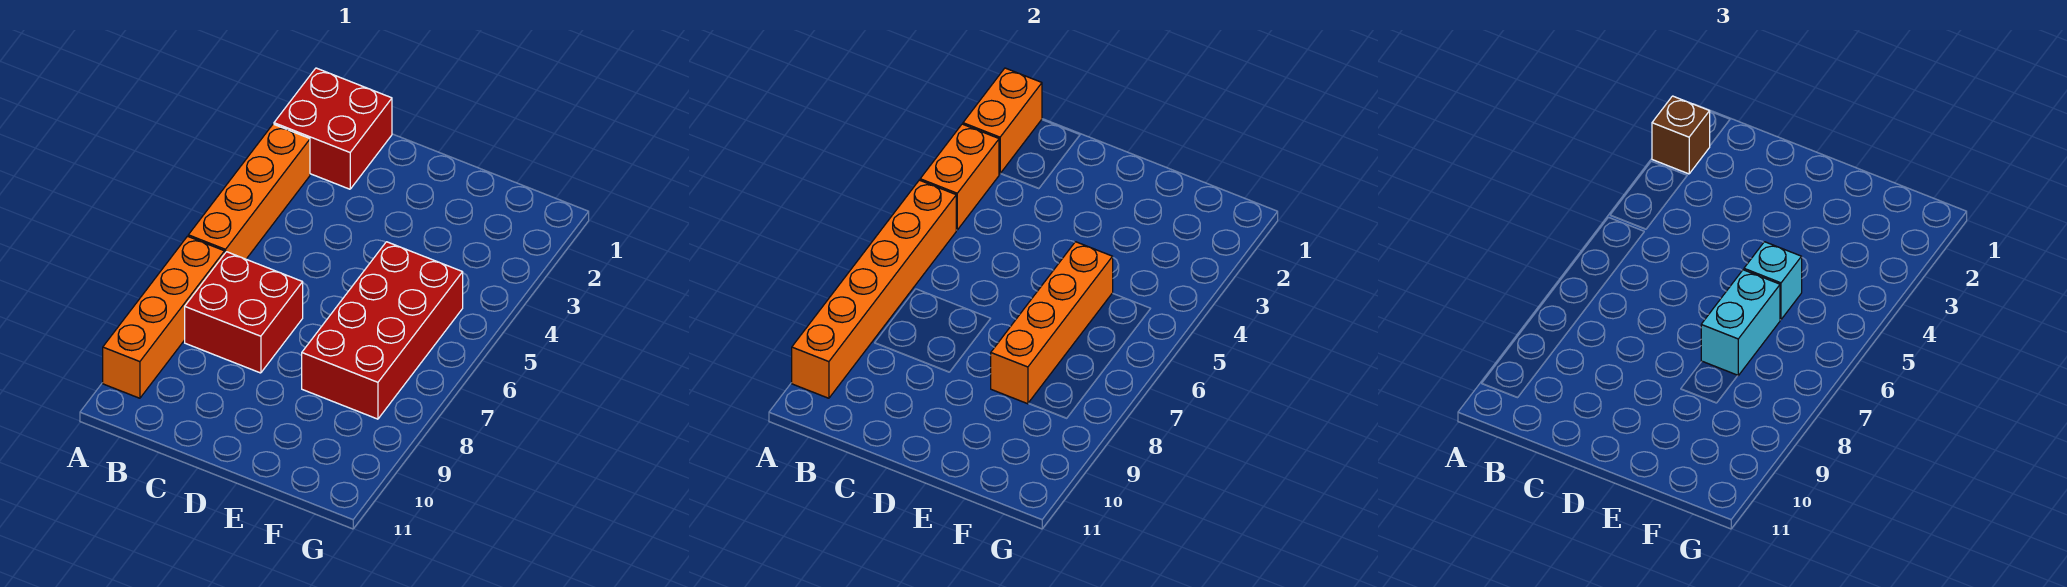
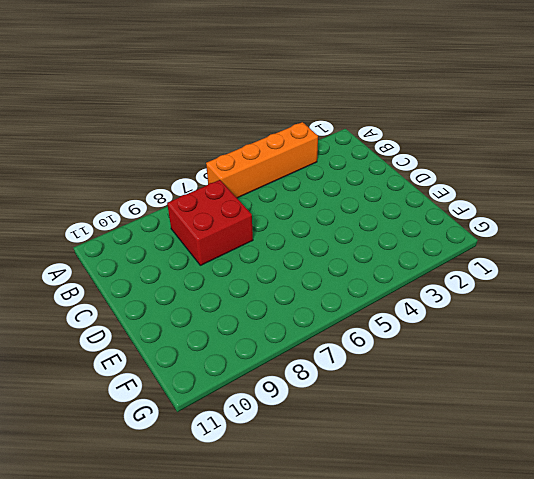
none -> red brick A1:B2 level 1
none -> orange brick A7:A10 level 1
none -> red brick E5:F8 level 1

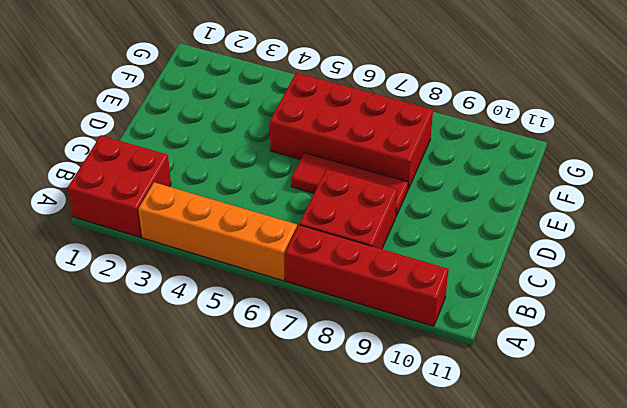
red brick A7:A10 level 1 -> orange brick A7:A10 level 1
red tile D6:D8 level 1 -> none
none -> orange brick A1:A2 level 2
none -> orange brick A3:A4 level 2
none -> orange brick A5:A10 level 2

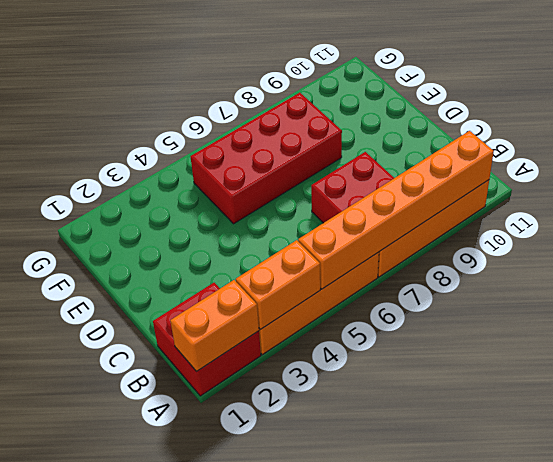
none -> orange brick E5:E8 level 2
none -> brown brick A2 level 3
none -> cyan brick E5 level 3

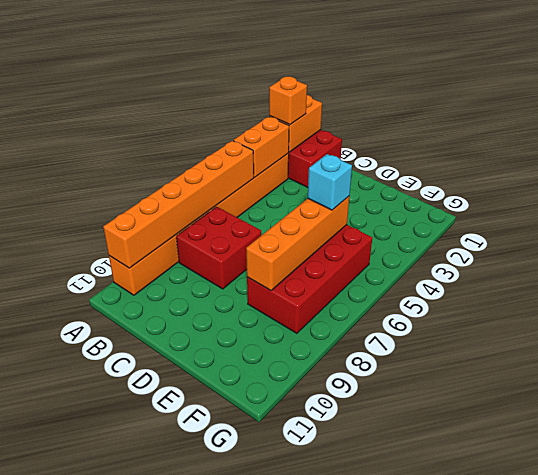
orange brick A2 level 3 -> brown brick A2 level 3
none -> cyan brick E6:E7 level 3

